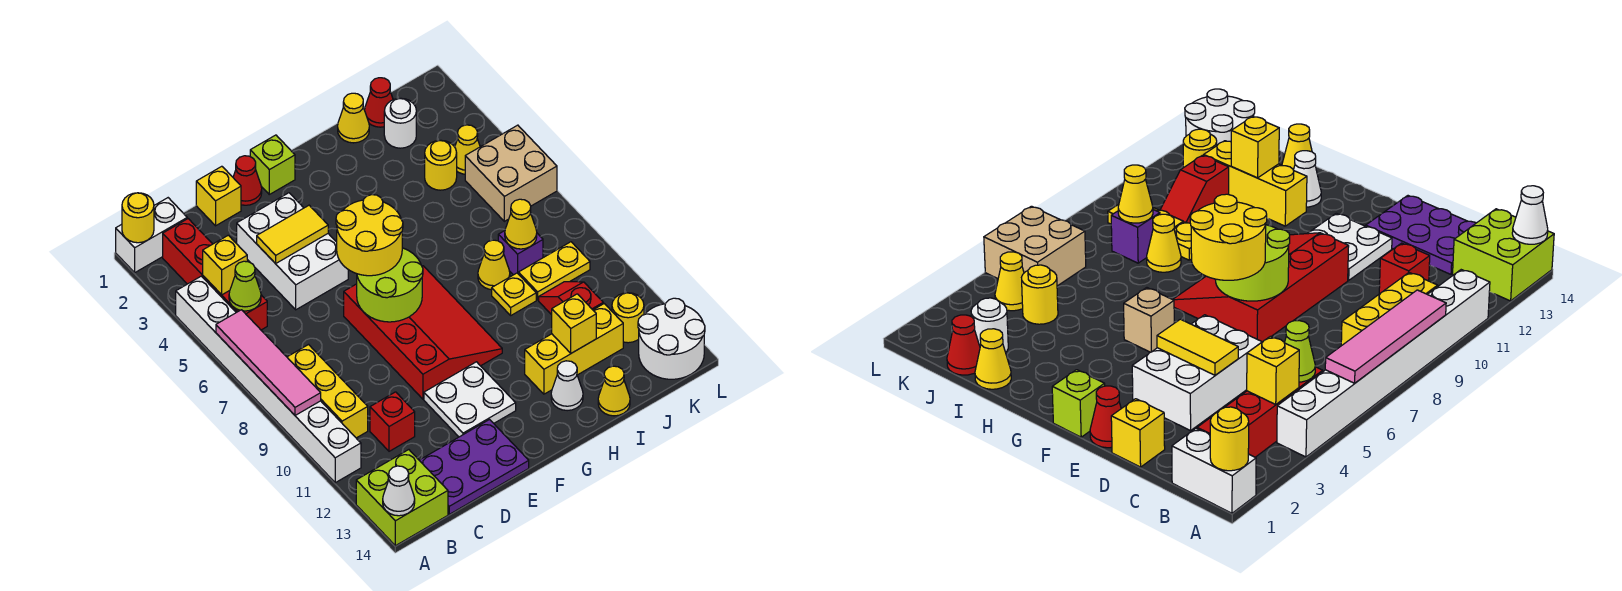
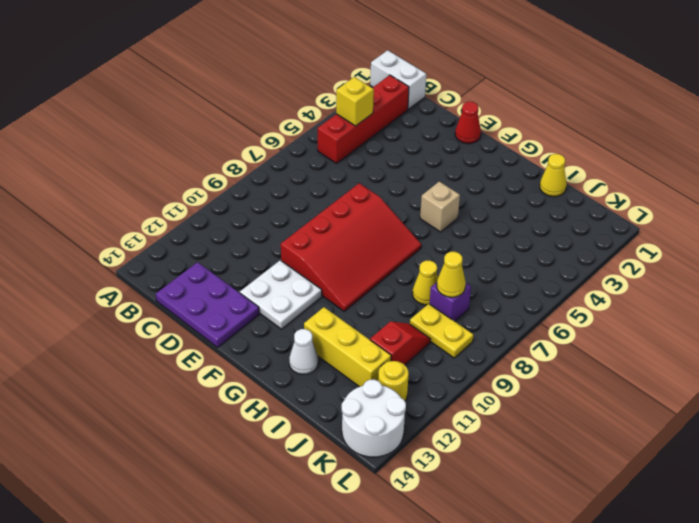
none -> white brick A4:A11 level 1
none -> lime brick A13:B14 level 1
none -> yellow brick B8:B10 level 1
none -> red brick C11 level 1

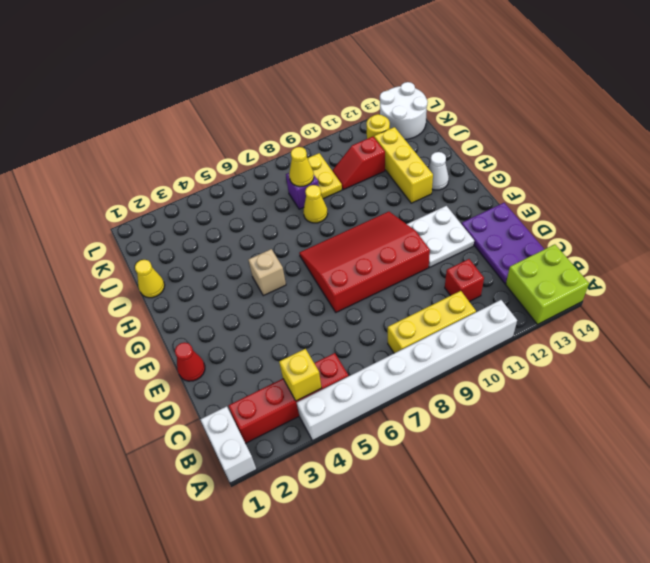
none -> yellow brick D1 level 1
none -> white brick D3:E5 level 1
none -> lime brick F1 level 1
none -> yellow plate I9 level 1

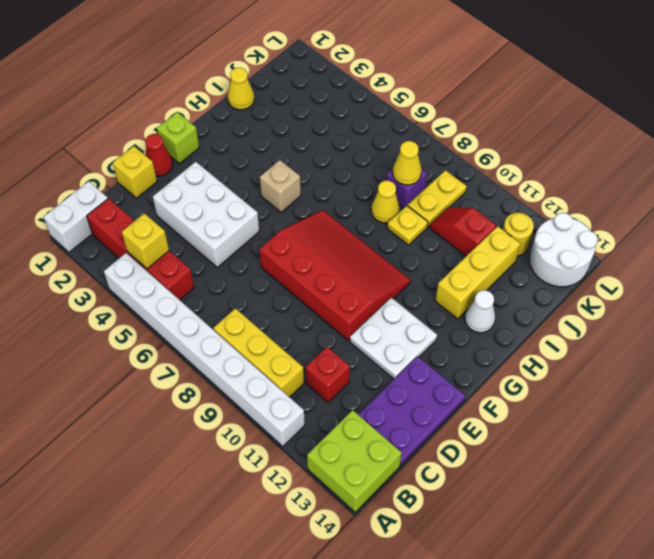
none -> yellow cone I14 level 1
none -> red cone J1 level 1
none -> white round brick J2 level 1
none -> yellow round brick J4 level 1

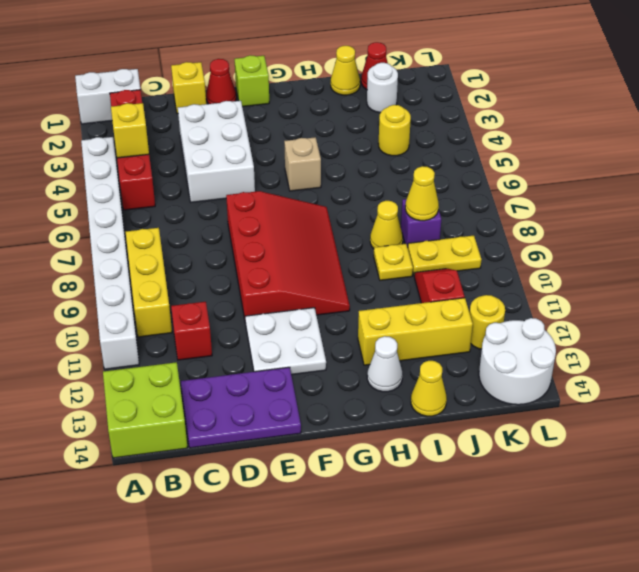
none -> yellow cone K4 level 1
none -> tan brick K5:L6 level 1
none -> yellow round brick A1 level 2
none -> pink tile A6:A9 level 2

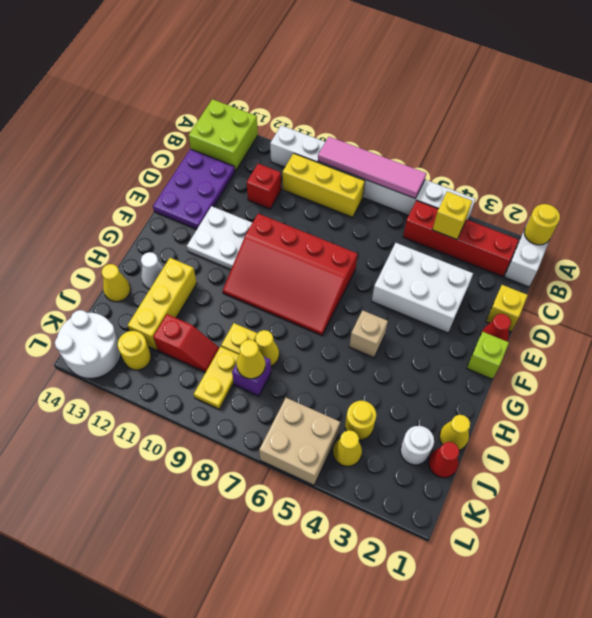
none -> white cone A14 level 2
none -> lime cone B5 level 2
none -> yellow tile D4:E4 level 2
none -> lime round brick E7:F8 level 2

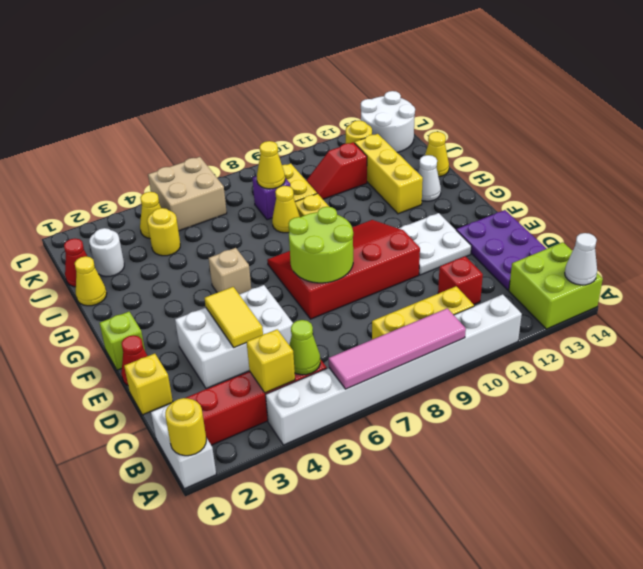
none -> yellow brick I12 level 2
none -> yellow round brick E6:F7 level 3

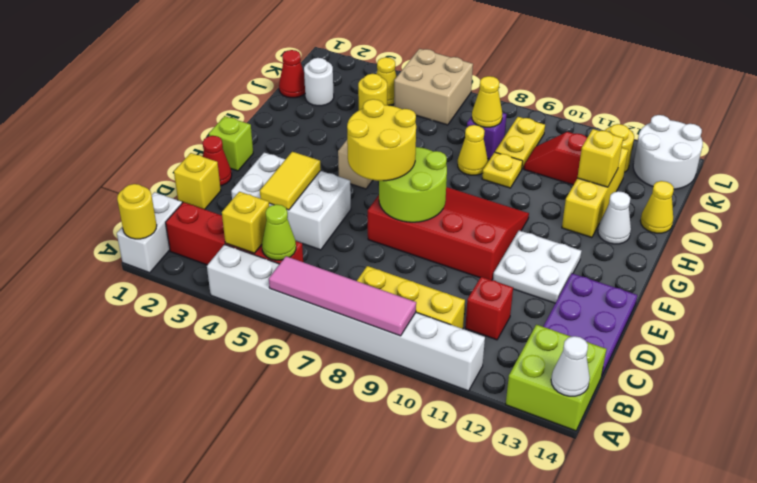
none -> yellow cone I1 level 1

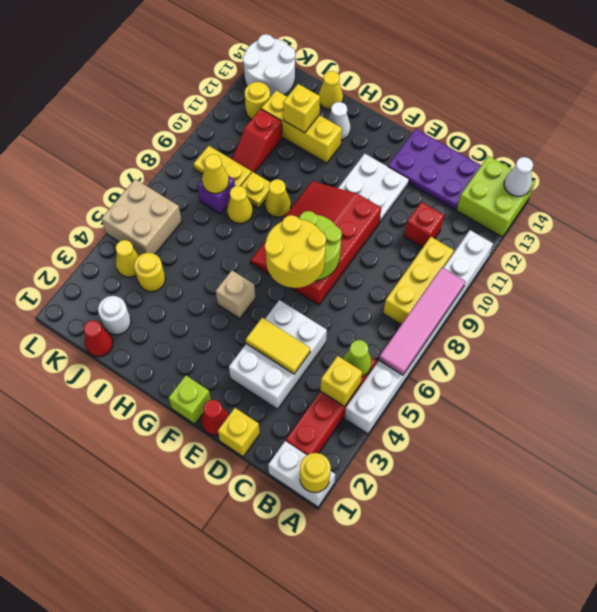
yellow cone H9 level 1 -> yellow cone I1 level 1

